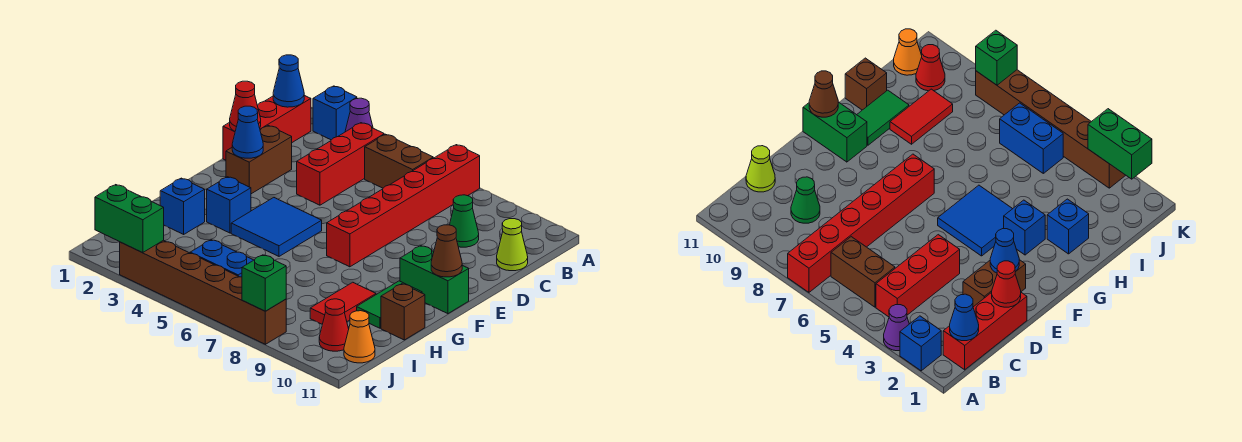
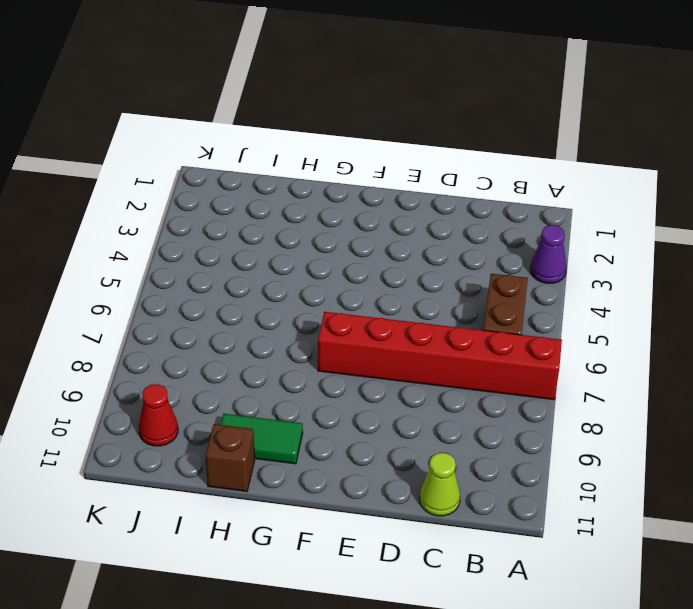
none -> blue brick A2 level 1
none -> red brick B1:D1 level 1
none -> red brick B4:D4 level 1

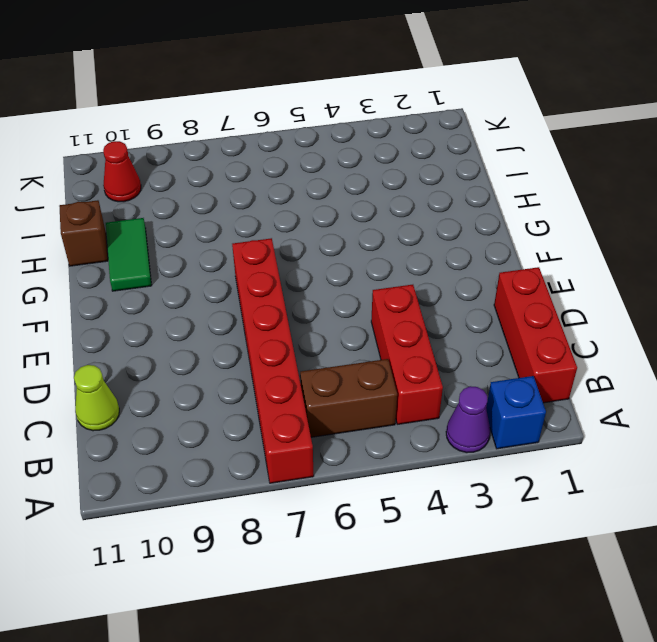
none -> green cone C9 level 1
none -> brown brick D2:E2 level 1
none -> blue tile F4:G5 level 1

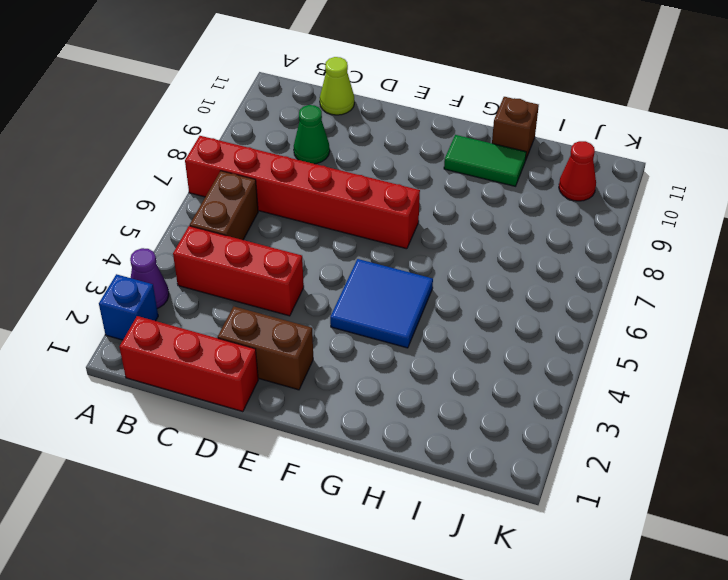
none -> green brick F10:F11 level 1
none -> blue brick G3 level 1
none -> blue brick H2 level 1

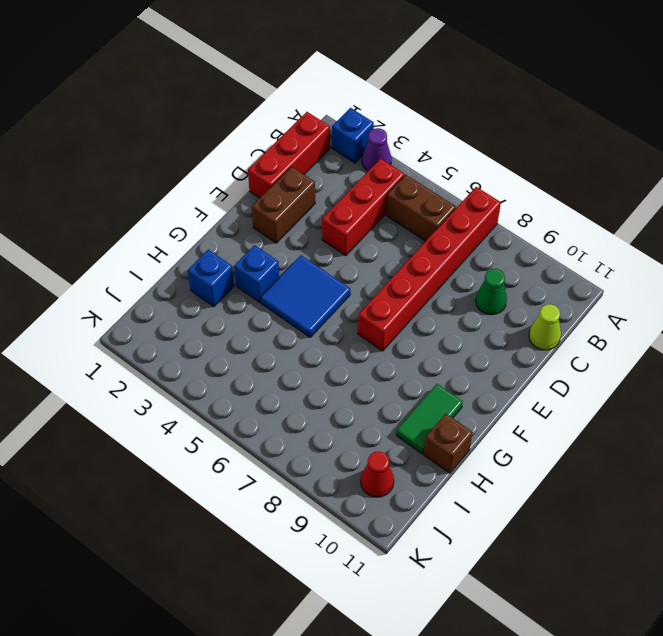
none -> green brick F10:F11 level 1
none -> red tile H9:I9 level 1
none -> blue brick J5:J6 level 1

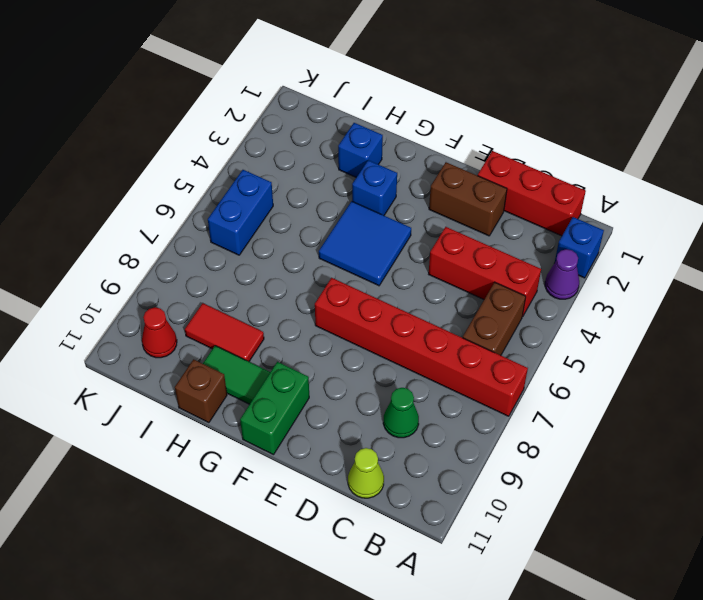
none -> orange cone J11 level 1
none -> brown brick K3:K8 level 1
none -> blue cone B1 level 2

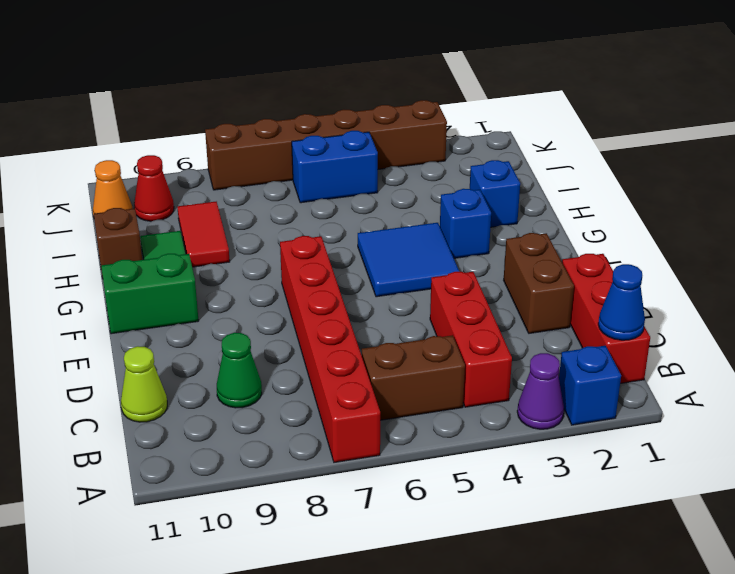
none -> red cone D1 level 2
none -> blue cone E2 level 2
none -> brown cone F11 level 2

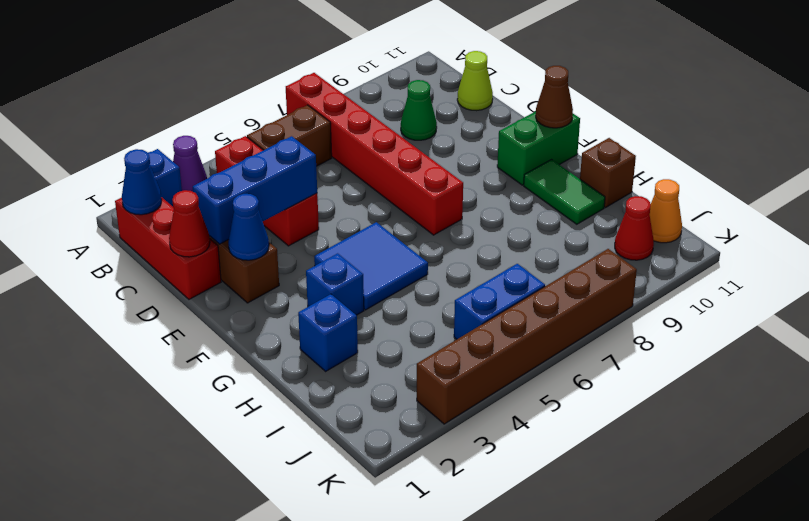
blue brick D2:D4 level 2 -> none
none -> red tile H9:I9 level 1
none -> green brick K2:K3 level 2
none -> green brick K8 level 2

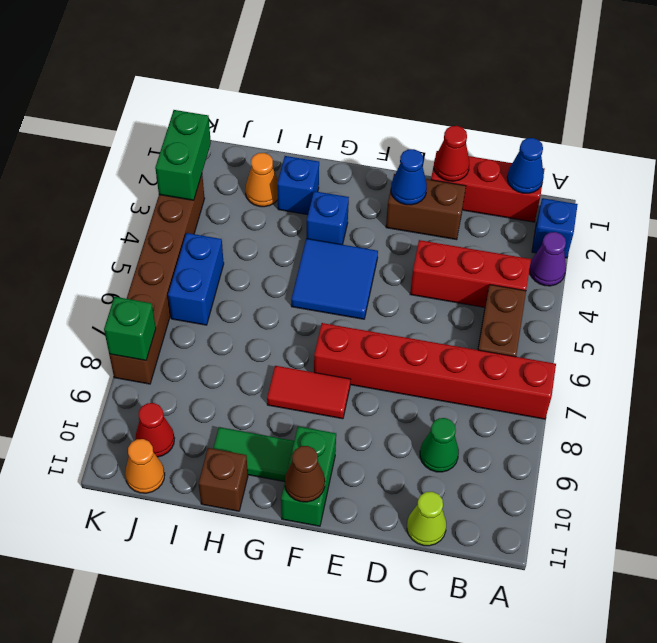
red tile F8:G8 level 1 -> red tile H9:I9 level 1
orange cone I2 level 1 -> none

